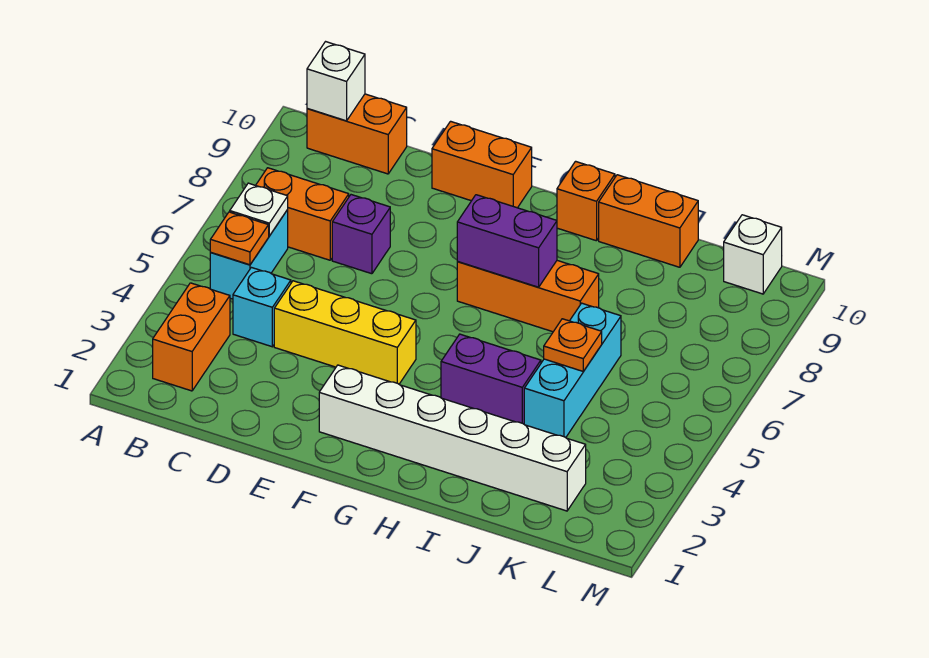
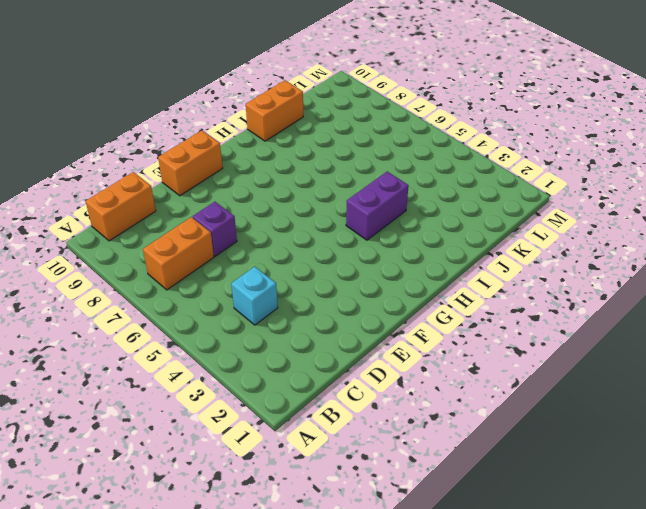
none -> orange brick B2:B3 level 1
none -> cyan brick B5:B6 level 1
none -> yellow brick D4:F4 level 1

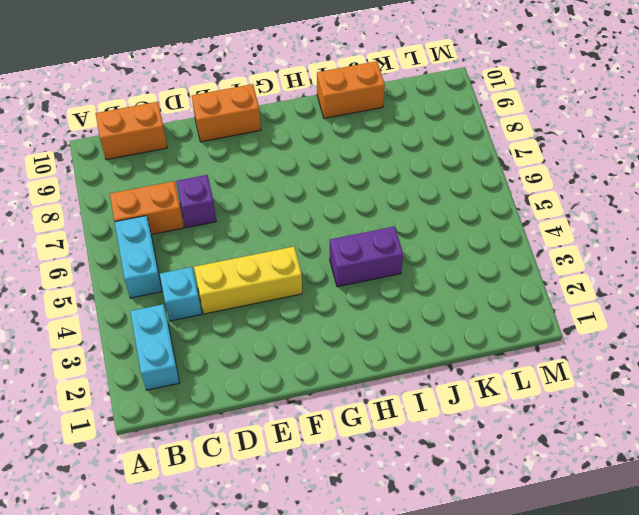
cyan brick B2:B3 level 1 -> orange brick B2:B3 level 1
none -> white brick F2:K2 level 1
none -> orange brick G7:I7 level 1
none -> orange brick H10 level 1

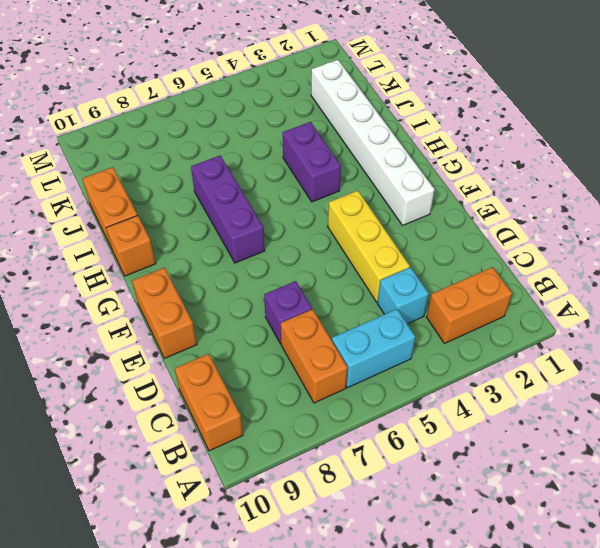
purple brick G7:I7 level 1 -> orange brick G7:I7 level 1
none -> cyan brick J4:J6 level 1
none -> white brick L10 level 1
none -> orange plate B5 level 2

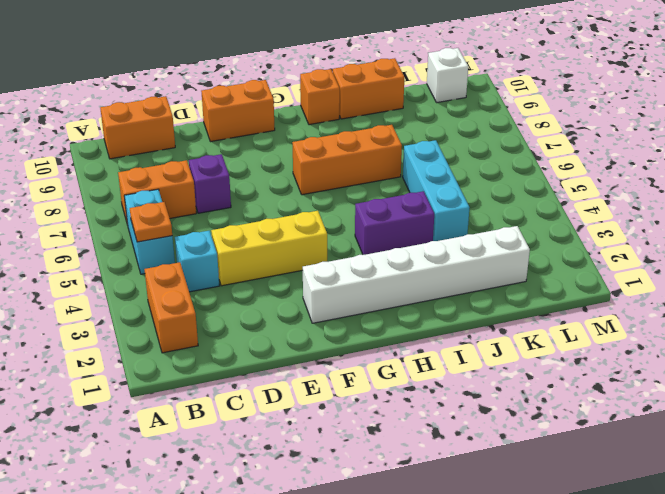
none -> white plate B6 level 2
none -> white brick B10 level 2
none -> purple brick G7:H7 level 2

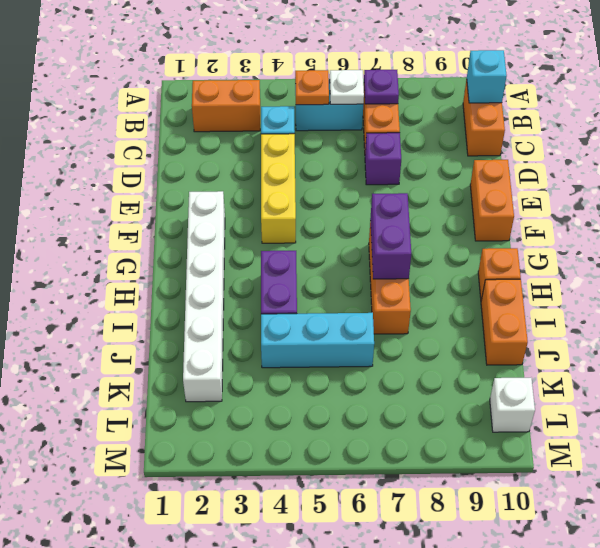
purple plate B7 level 2 -> none
cyan brick B10 level 2 -> white brick B10 level 2
none -> orange plate J5 level 2

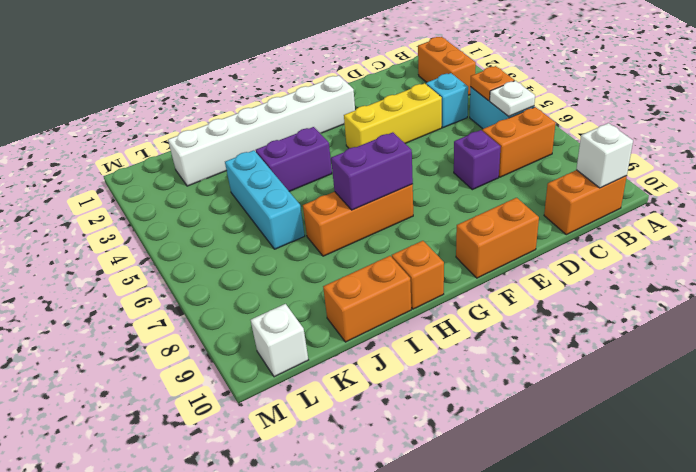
none -> orange plate J5 level 2

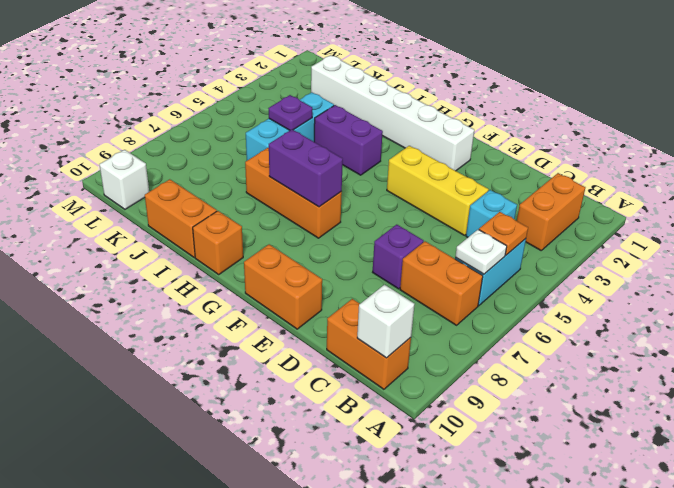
purple plate J5 level 2 -> orange plate J5 level 2

